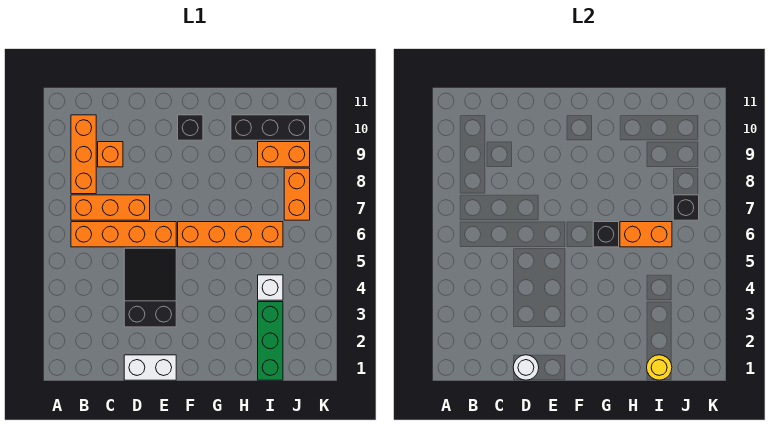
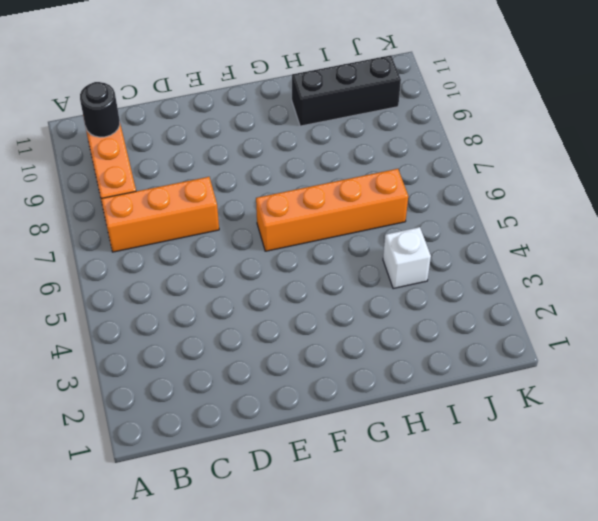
black round brick B10 level 2 -> none
none -> orange brick B6:E6 level 1
none -> orange brick C9 level 1
none -> white brick D1:E1 level 1

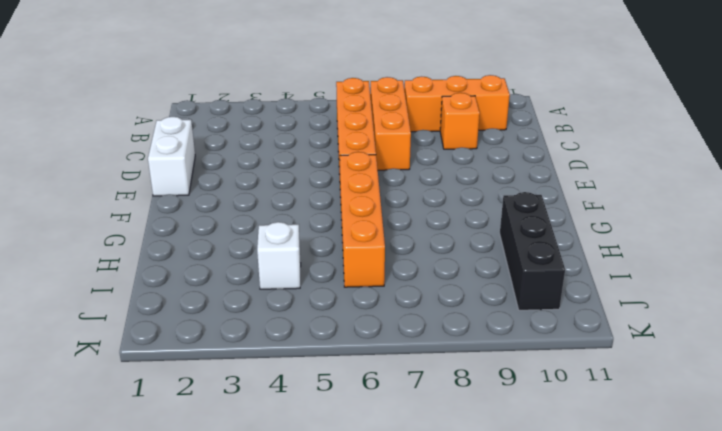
none -> black slope D3:E5 level 1 top 3
none -> black brick F10 level 1
none -> green brick I1:I3 level 1

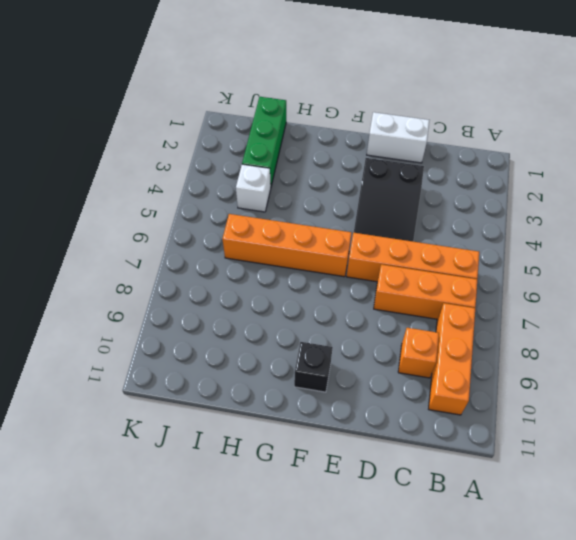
none -> black brick H10:J10 level 1
none -> orange brick I9:J9 level 1
none -> orange brick J7:J8 level 1

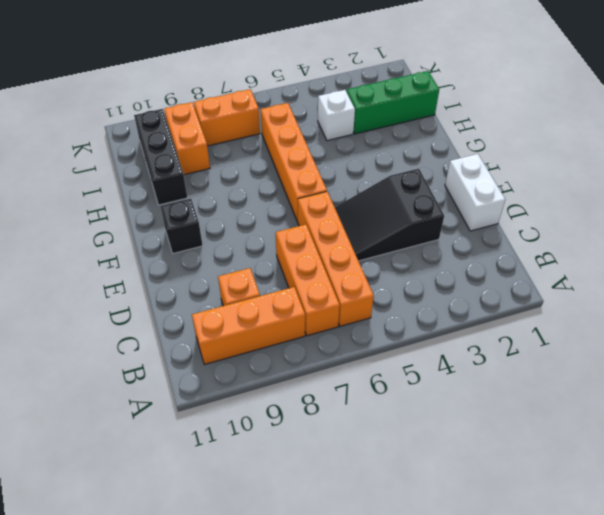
none -> white round brick D1 level 2
none -> black brick G6 level 2
none -> orange brick H6:I6 level 2

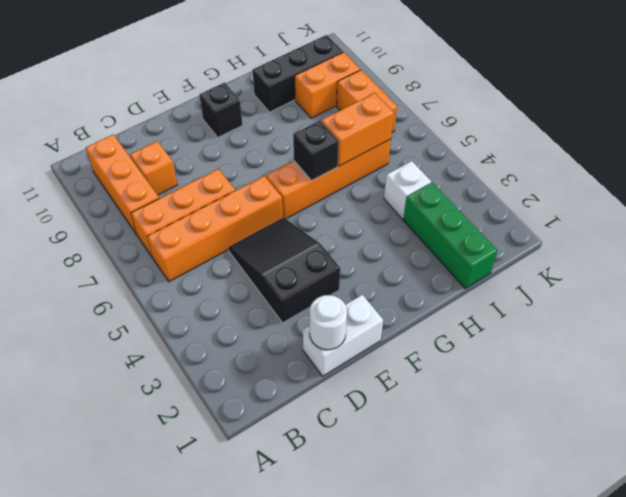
none -> yellow round brick I1 level 2
none -> black brick J7 level 2

